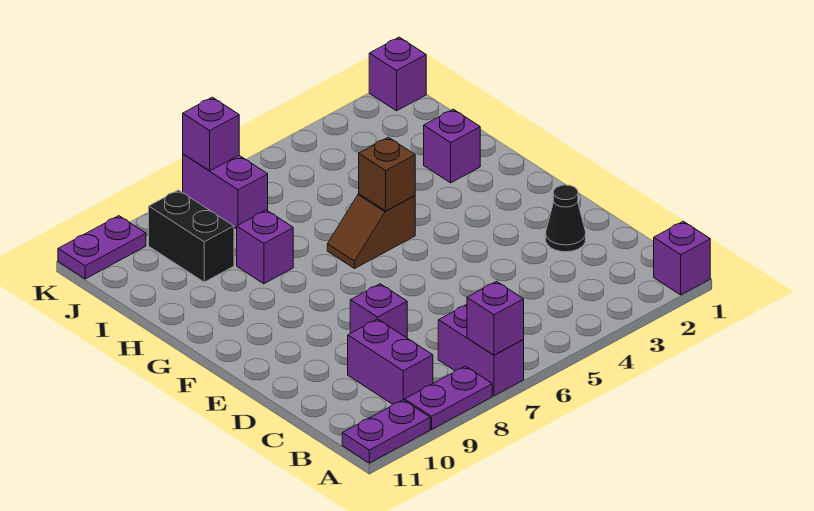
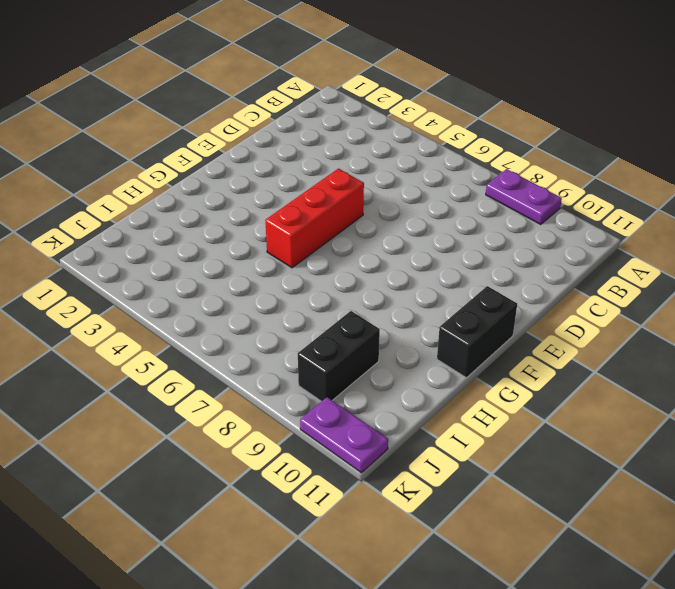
red brick E5:G5 level 1 -> brown slope G5:G6 level 1 top 5
black brick F11:G11 level 1 -> none
none -> purple brick A1 level 1
none -> purple brick A7:B7 level 1
none -> purple plate A10:A11 level 1

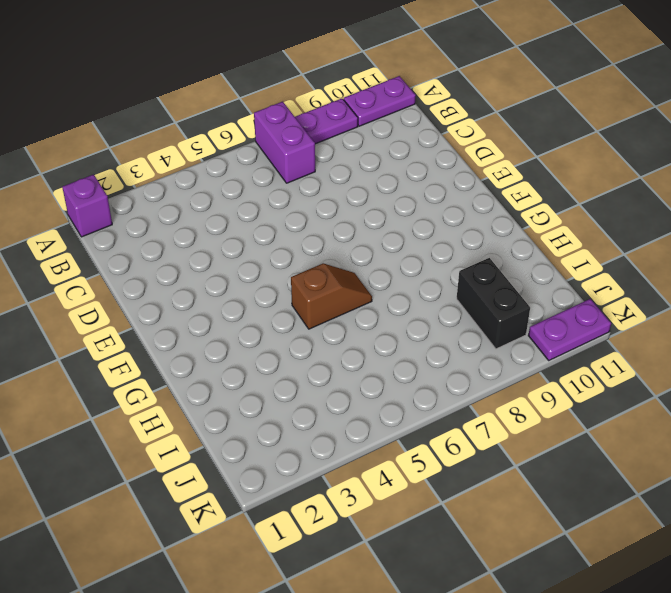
none -> purple brick B9:C9 level 1
none -> black cone D2 level 1
none -> purple brick D8 level 1

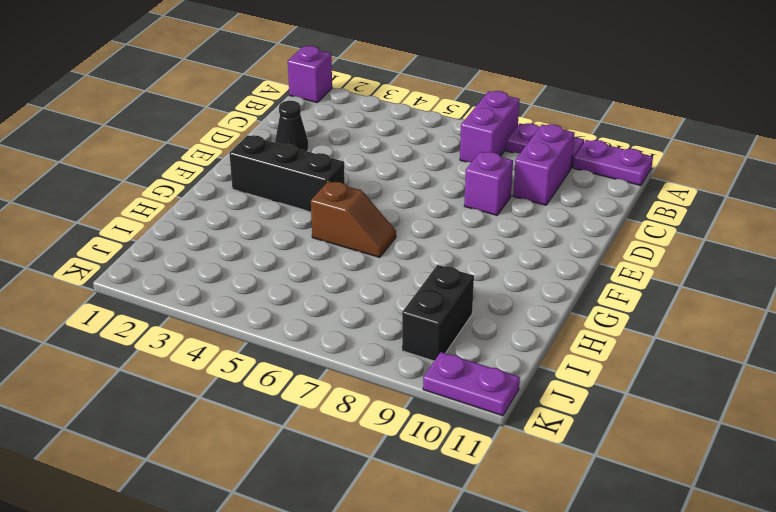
black brick F2:F4 level 1 -> none
none -> purple brick H2 level 1
none -> purple brick H8 level 1
none -> purple brick J7:K7 level 1

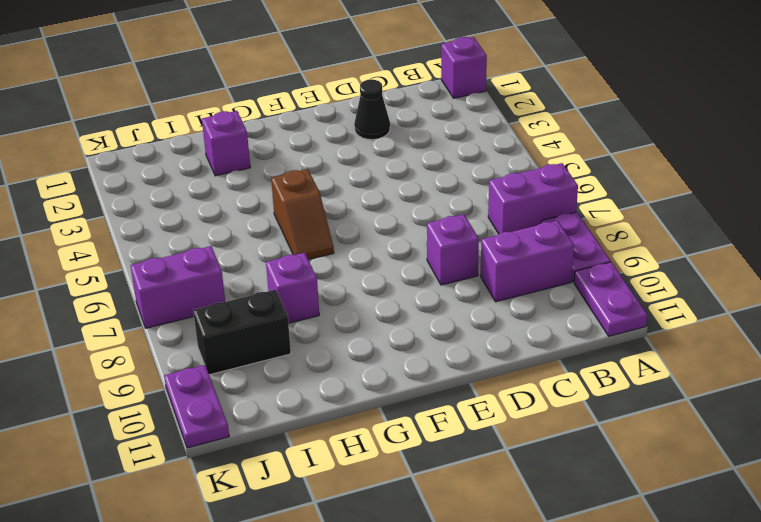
none -> purple brick K1 level 1
none -> purple brick A7 level 2
none -> brown brick G5 level 2

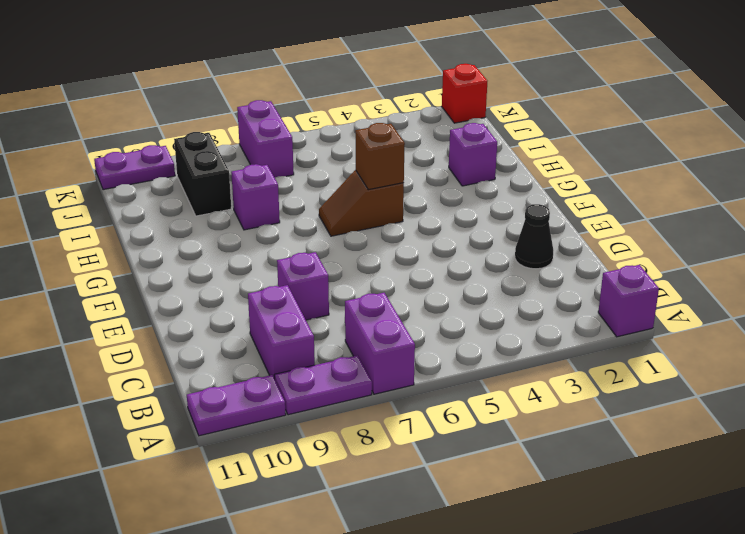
red brick K1 level 1 -> purple brick K1 level 1
none -> purple brick A7 level 2
none -> purple brick K7 level 2

